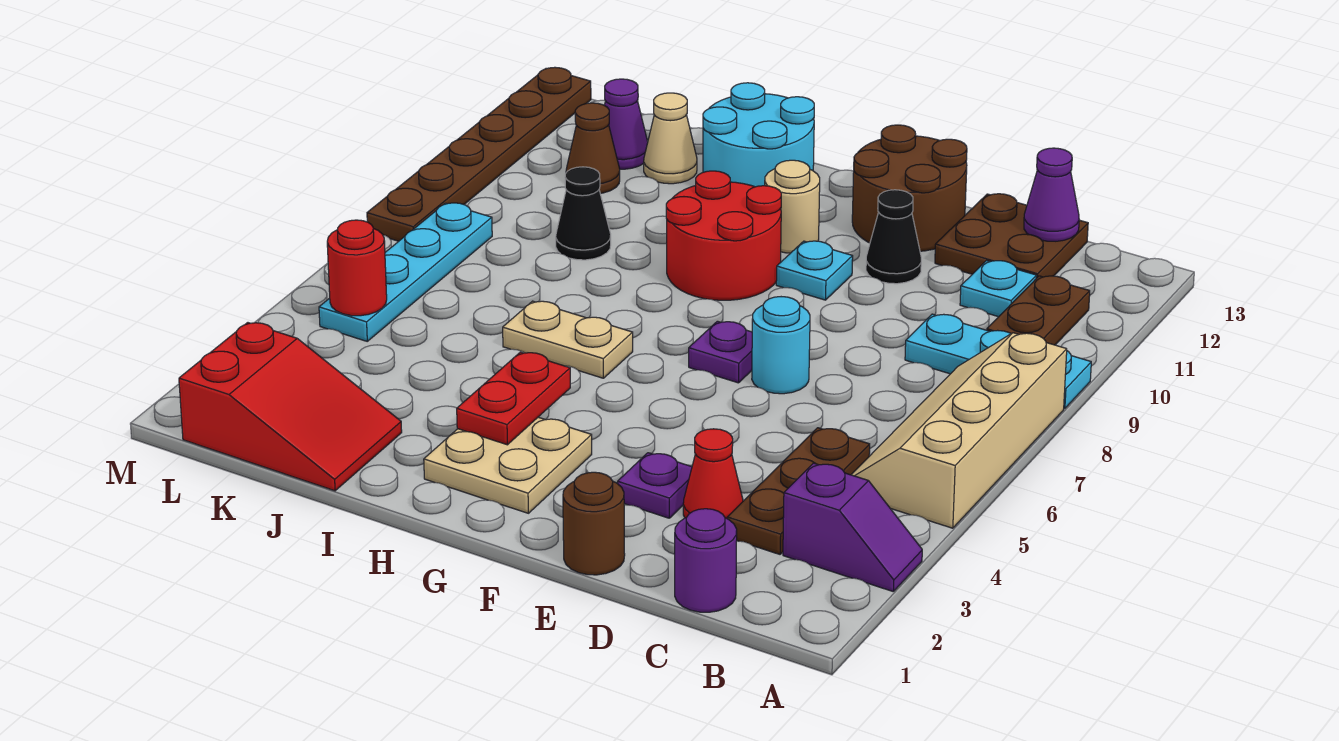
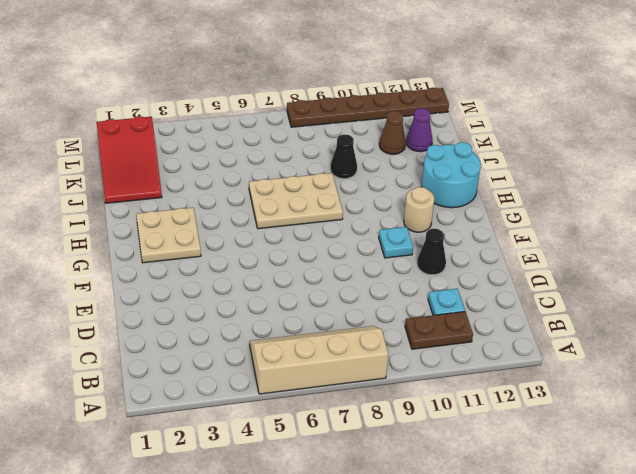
tan plate H6:I8 level 1 -> tan plate H6:I6 level 1
none -> purple slope A3:B3 level 1 top B
none -> cyan plate A9:C9 level 1
none -> purple round brick C1 level 1
none -> brown plate C3:C5 level 1

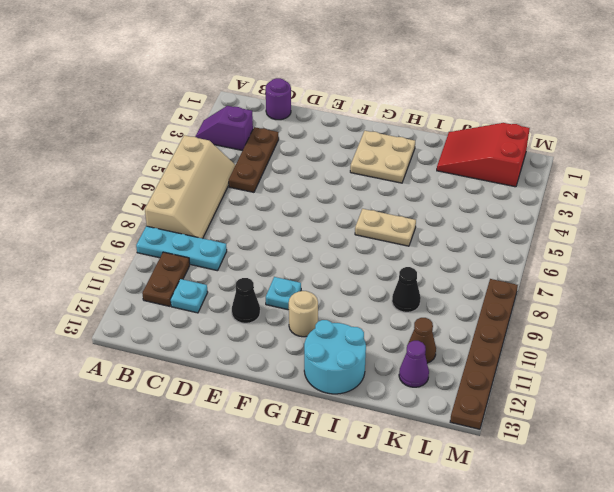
none -> brown plate C12:D13 level 1
none -> red cone D3 level 1
none -> brown round brick E1 level 1
none -> purple plate E3 level 1

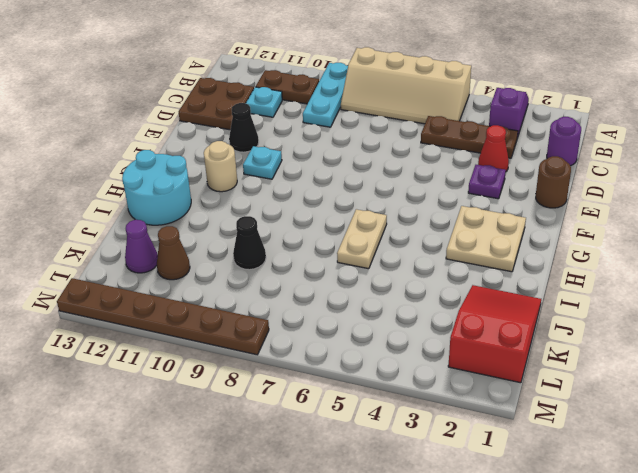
none -> cyan round brick E7 level 1
none -> brown round brick E12:F13 level 1
none -> purple plate F7 level 1
none -> red round brick G9:H10 level 1

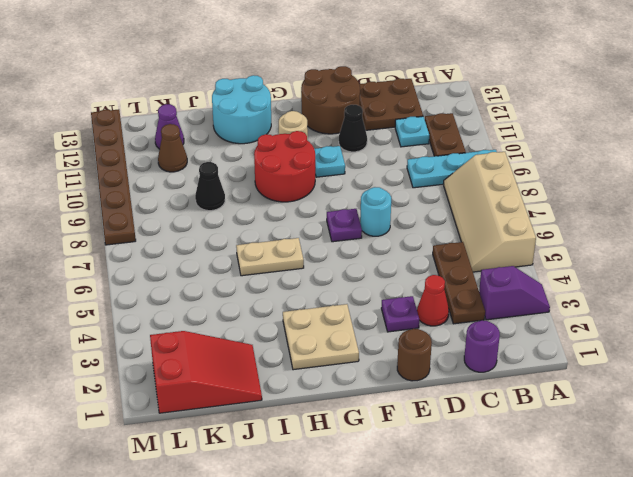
none -> tan cone J12 level 1
none -> cyan plate L5:L8 level 1
none -> purple cone C13 level 2
none -> red plate H3:H4 level 2

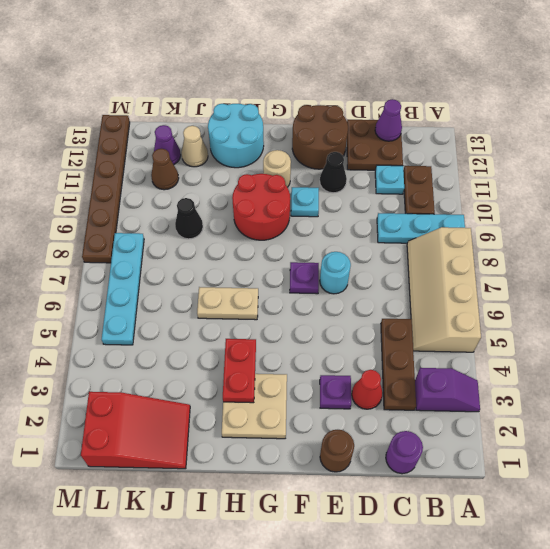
none -> red round brick L5 level 2

